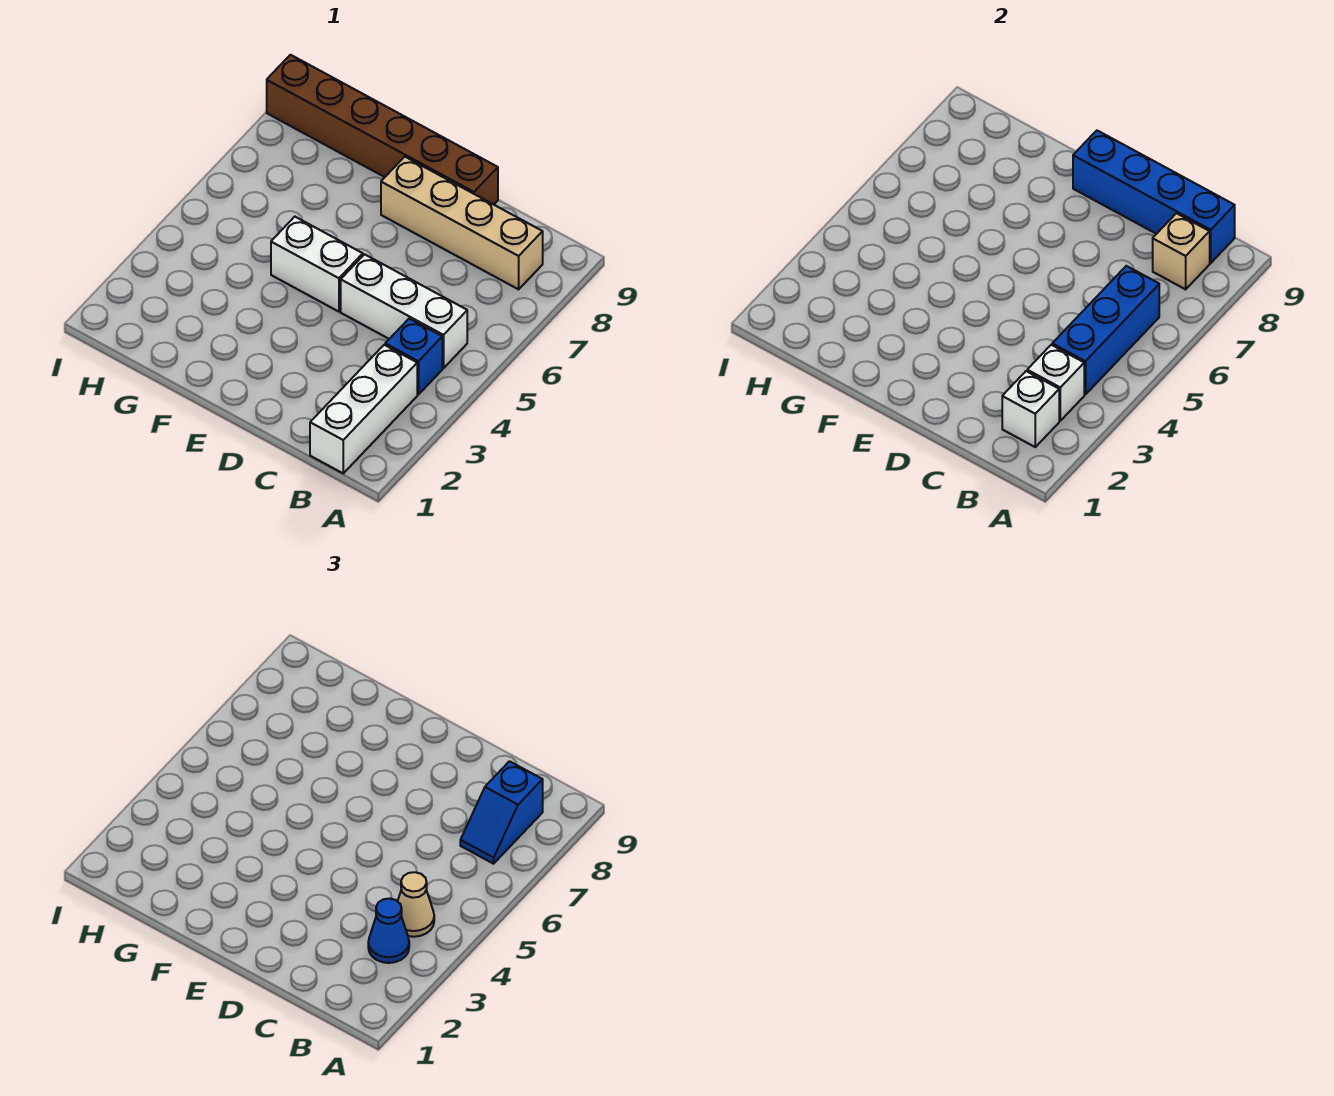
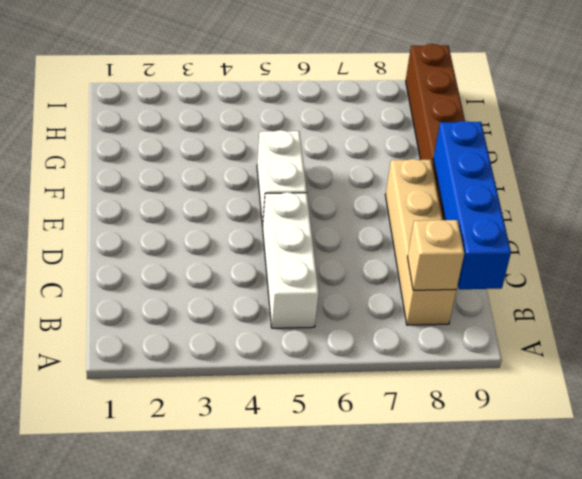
none -> white brick B1:B3 level 1
none -> blue brick B4 level 1
none -> white brick B2 level 2

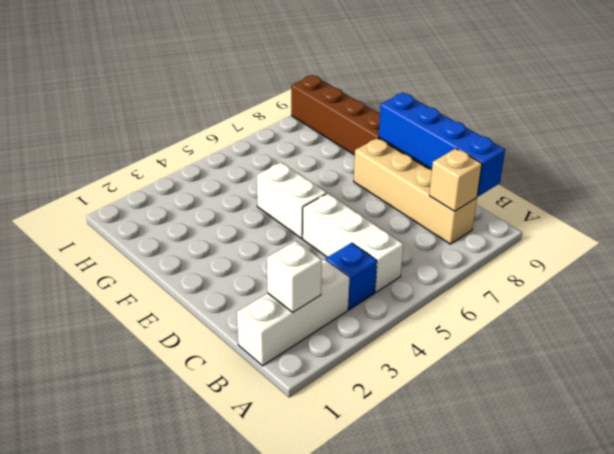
none -> white brick B3 level 2
none -> blue brick B4:B6 level 2
none -> blue cone B3 level 3

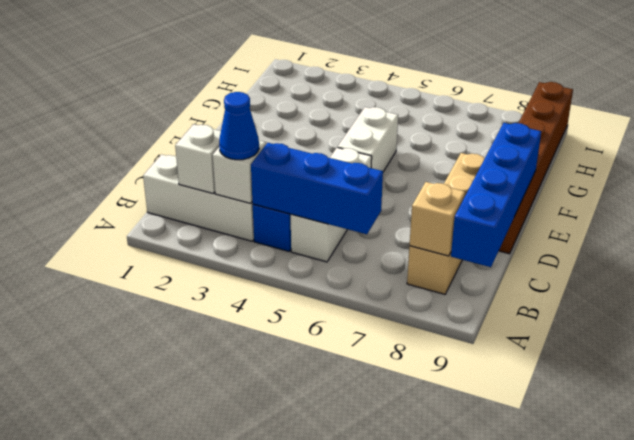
none -> tan cone B4 level 3
none -> blue slope B7:B8 level 3 top 8

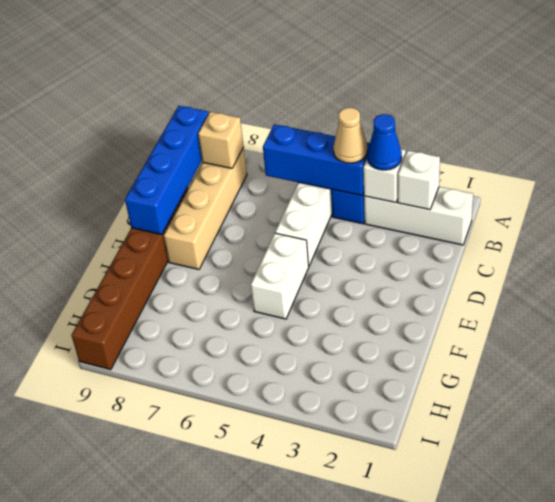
none -> blue slope B7:B8 level 3 top 8

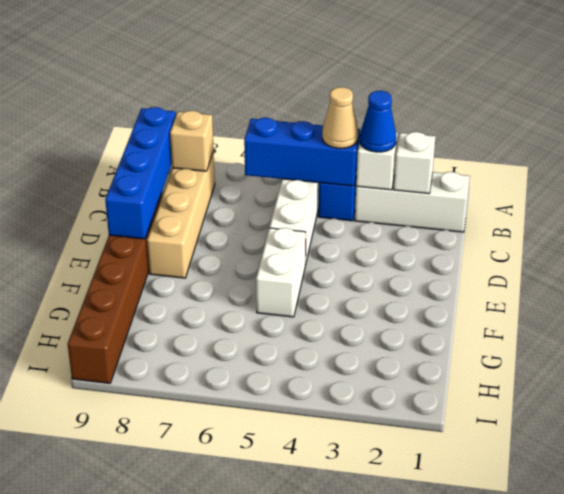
none -> blue slope B7:B8 level 3 top 8

